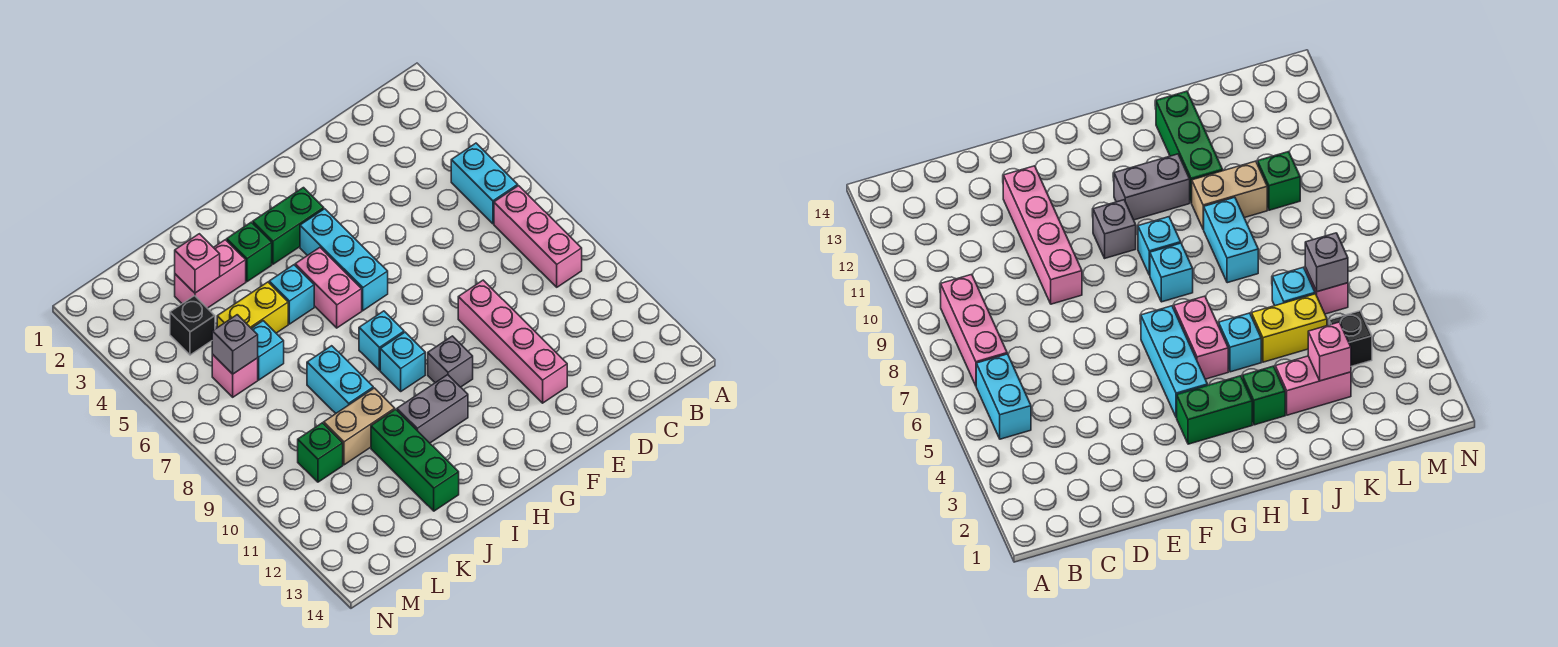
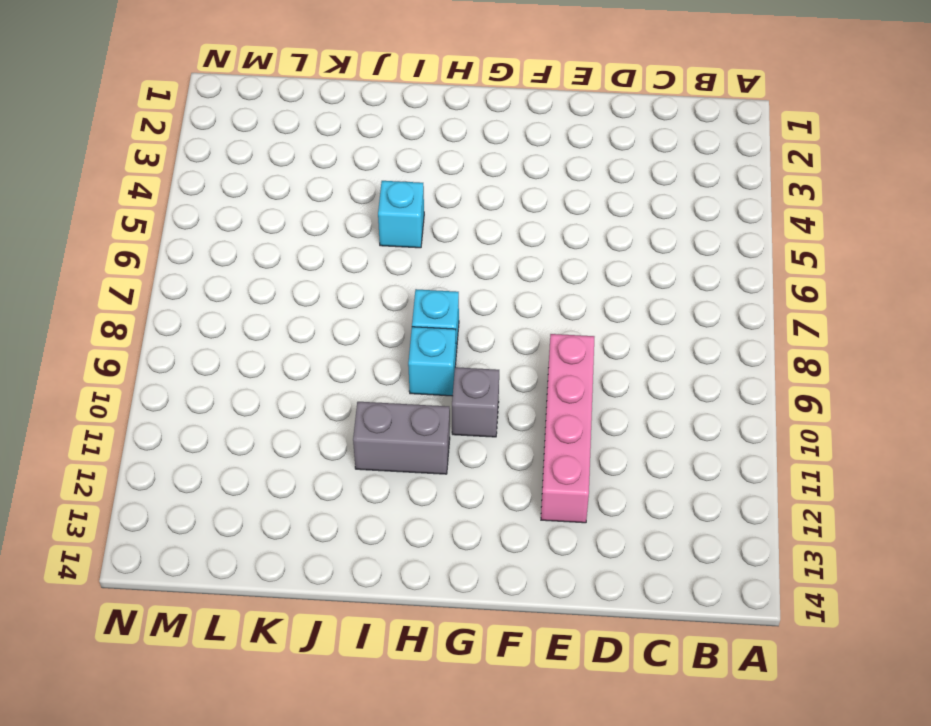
none -> cyan brick B5:B6 level 1
none -> pink brick B7:B9 level 1
none -> green brick G3:H3 level 1

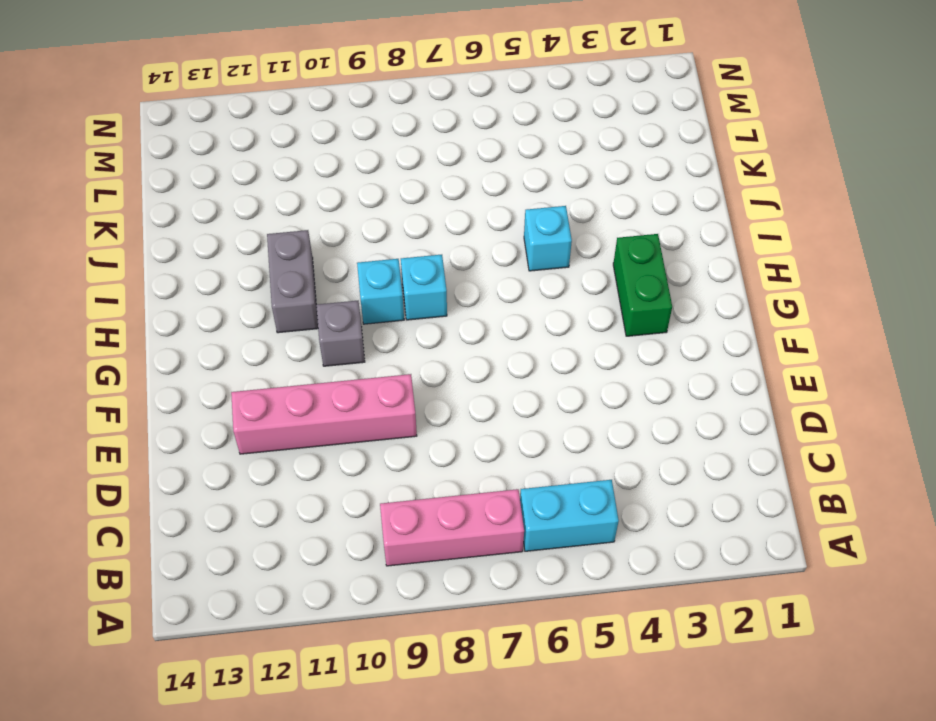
none -> cyan brick G4:G6 level 1
none -> pink brick H5:H6 level 1
none -> green brick I3 level 1

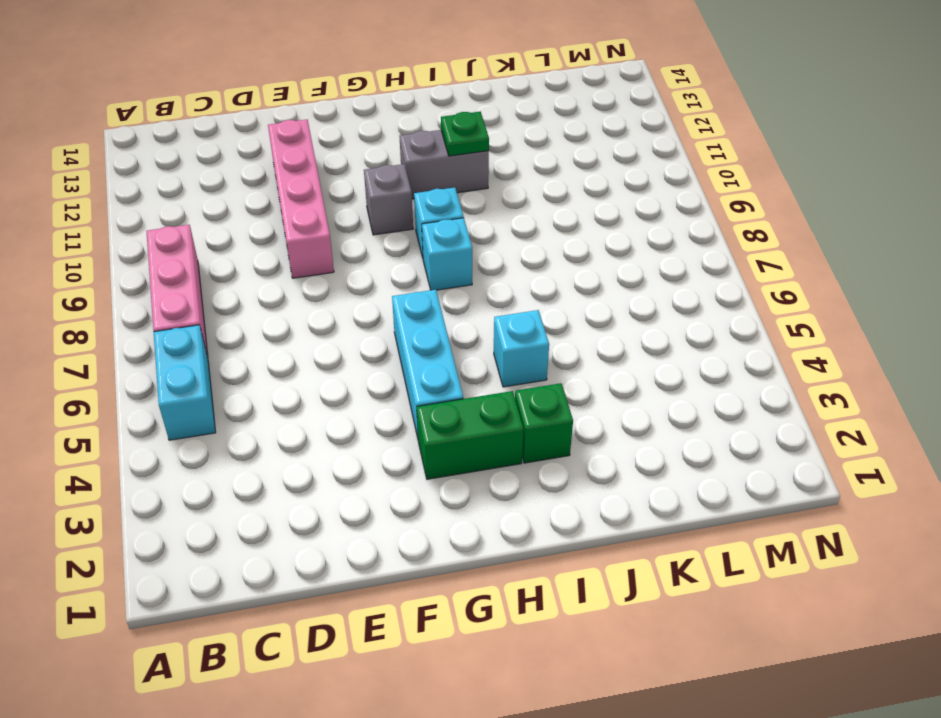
green plate I11 level 2 -> none
none -> pink brick H5:H6 level 1
none -> pink brick J3:K3 level 1
none -> yellow brick J5:K5 level 1

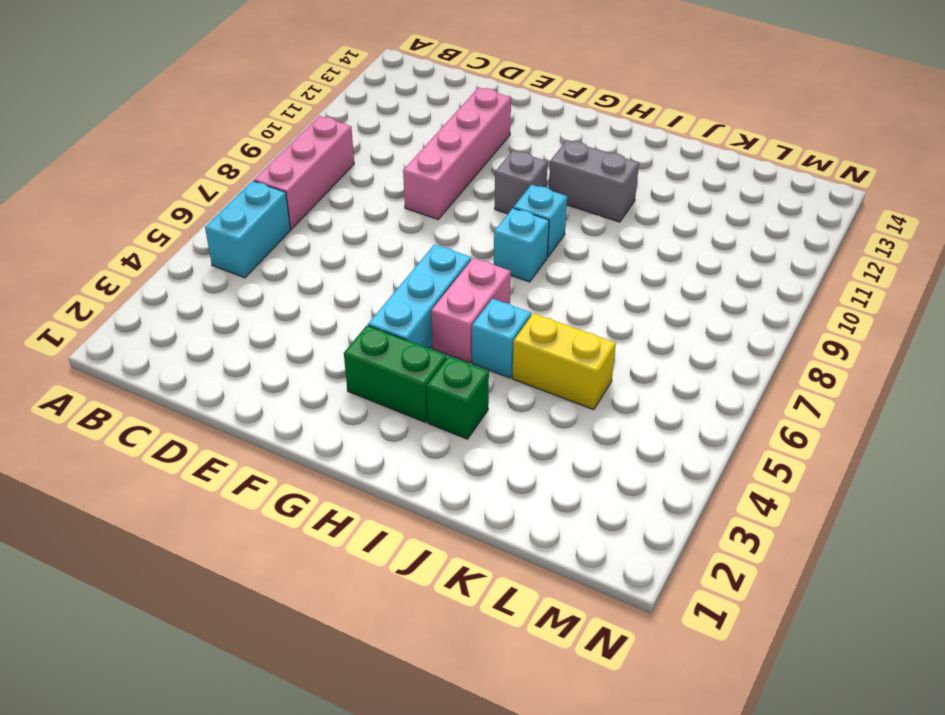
none -> pink brick J3:K3 level 1
none -> cyan brick J8:J9 level 1
none -> tan brick J10:K10 level 1

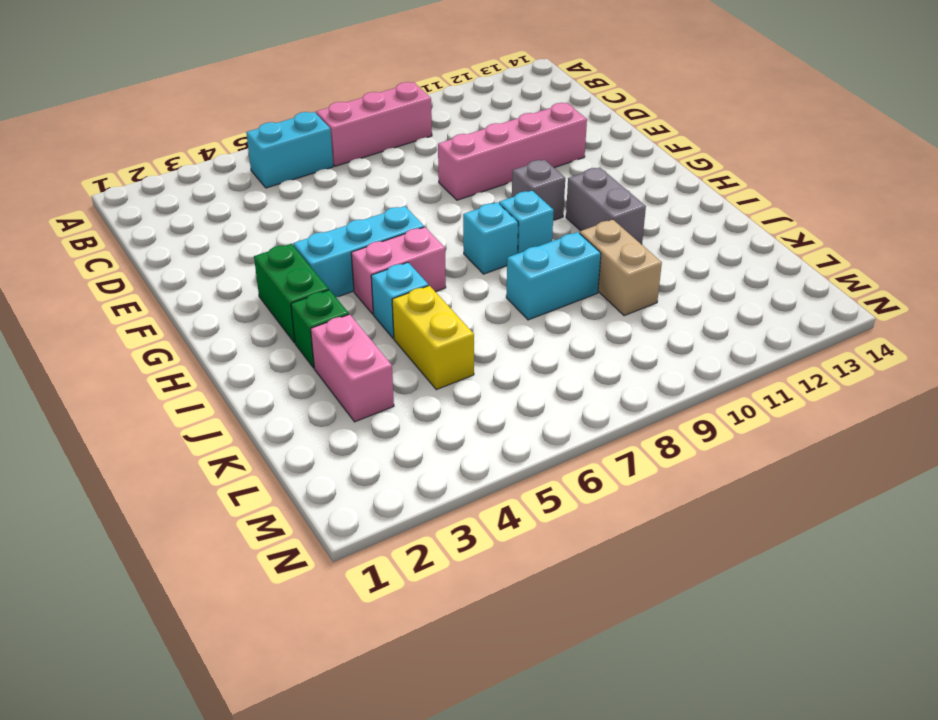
none -> green brick J11:J13 level 1
none -> cyan brick K6 level 1
none -> black brick L4 level 1

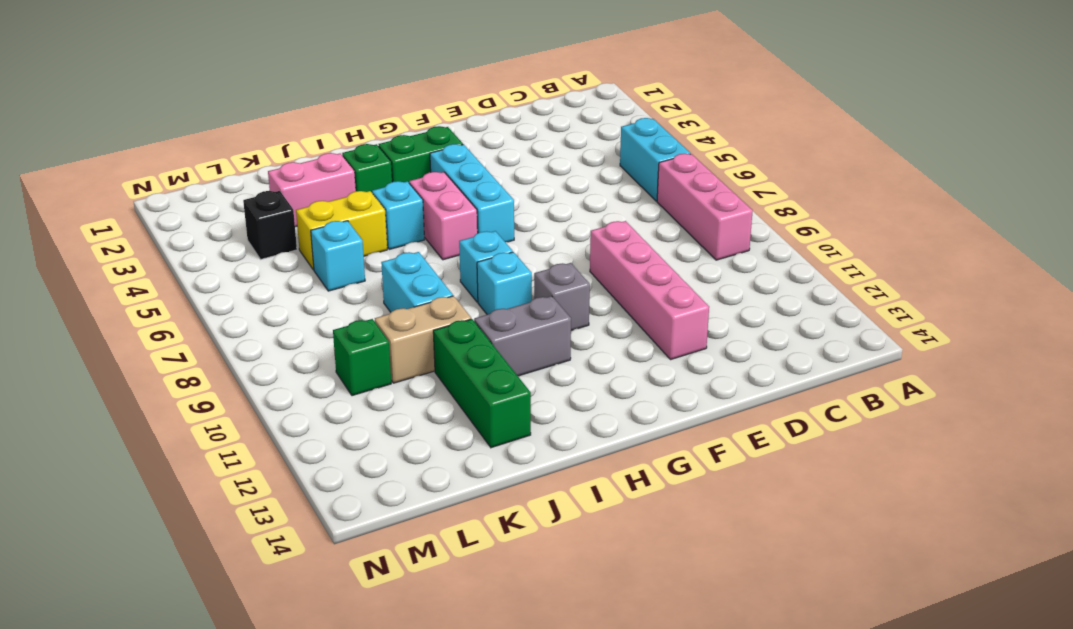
none -> pink brick L6 level 1
none -> pink brick K3 level 2
none -> grey brick L6 level 2

